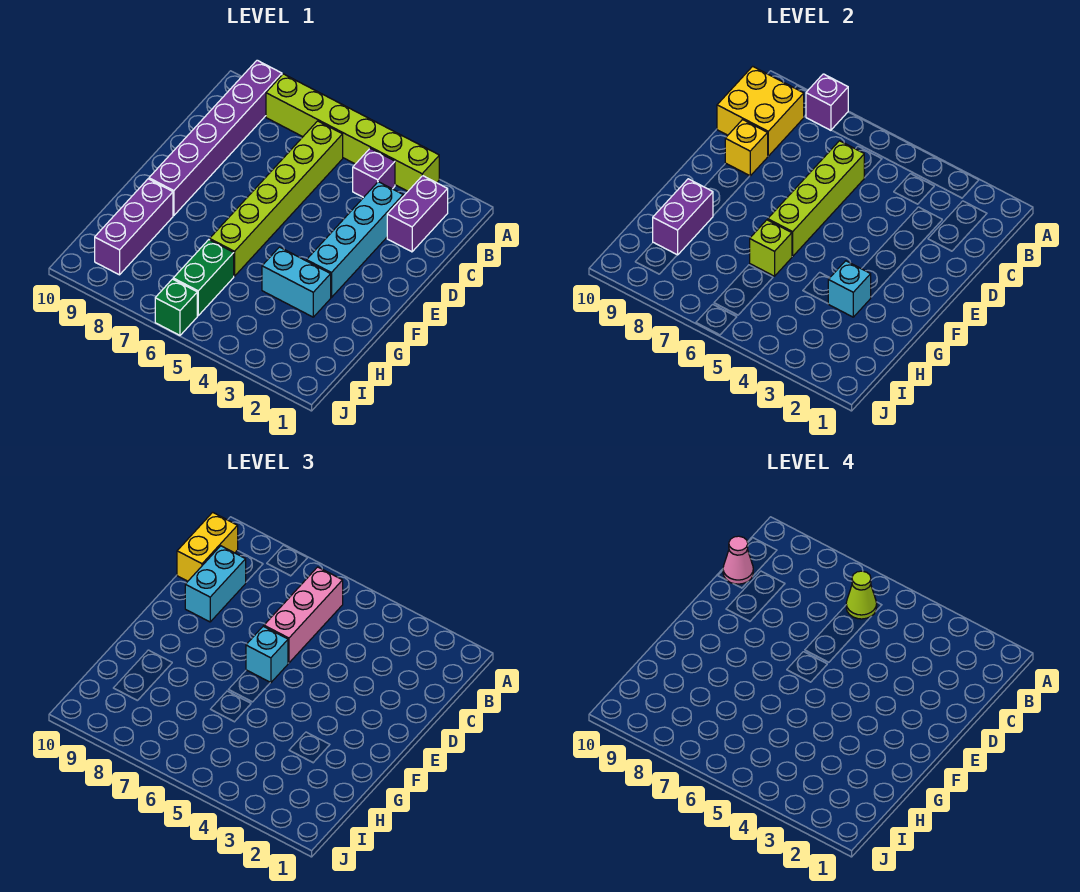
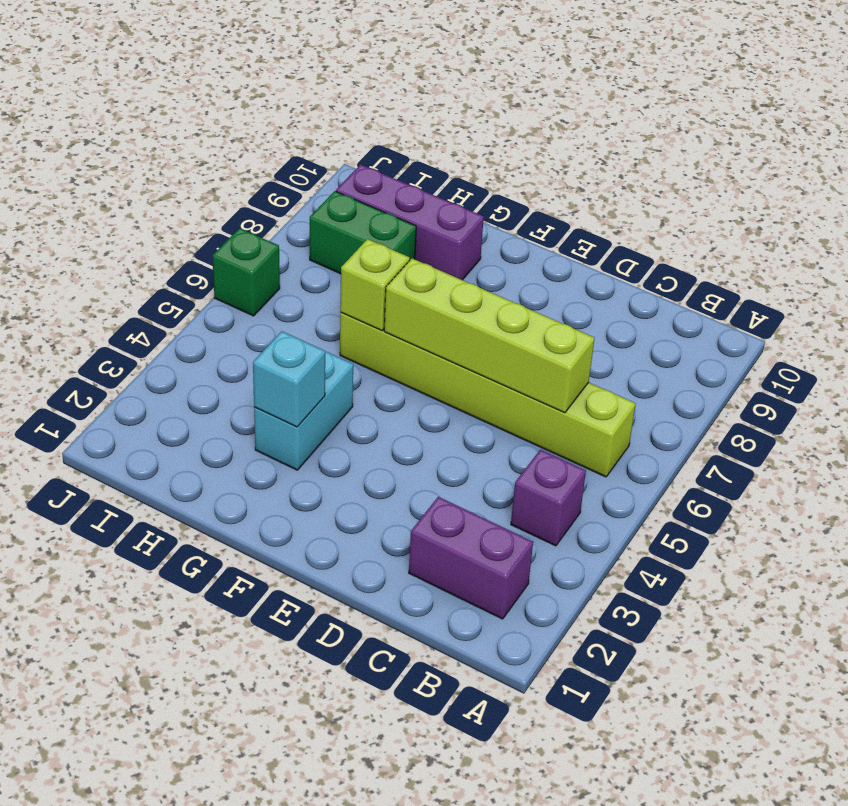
green brick H8:I8 level 1 -> green brick H6:I6 level 1
none -> lime brick A3:A8 level 1
none -> purple brick A9:F9 level 1
none -> cyan brick C3:F3 level 1

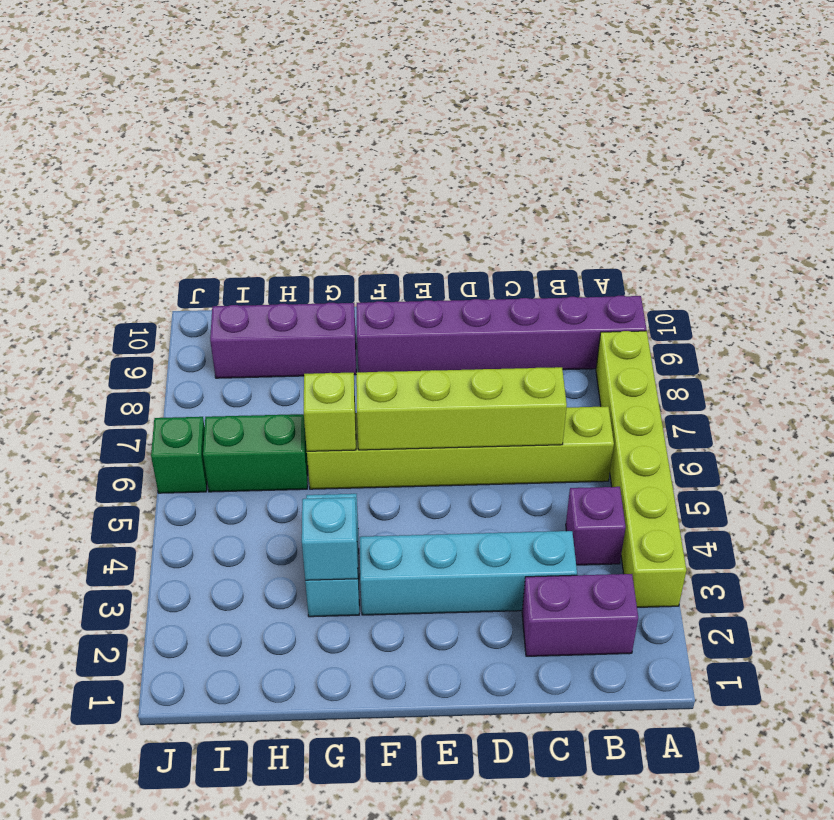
none -> purple brick A8 level 2
none -> yellow brick B9:C10 level 2
none -> yellow brick D9 level 2

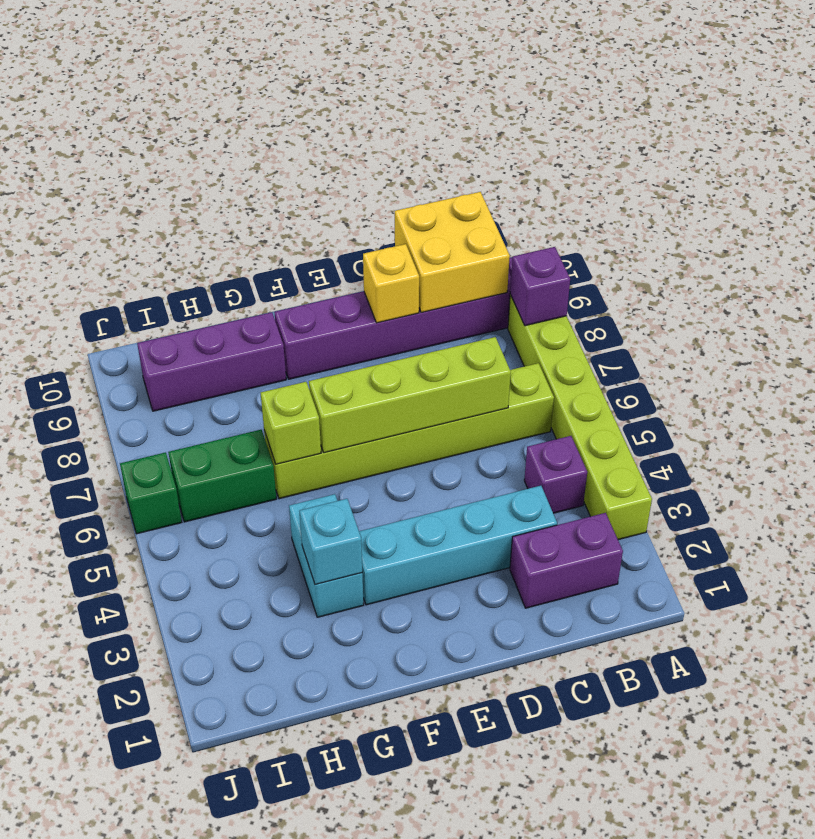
none -> purple brick G9:H9 level 2
none -> pink brick B6:D6 level 3
none -> yellow brick B10:C10 level 3

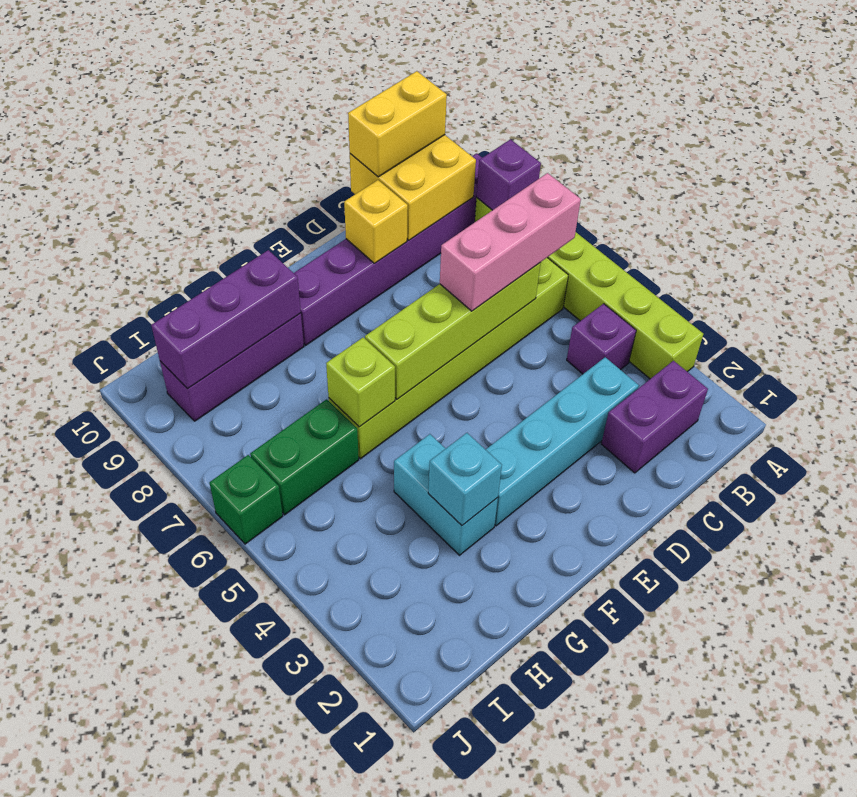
purple brick G9:I9 level 2 -> purple brick G9:H9 level 2
none -> cyan brick C9:D9 level 3
none -> cyan brick E6 level 3
none -> lime cone B6 level 4

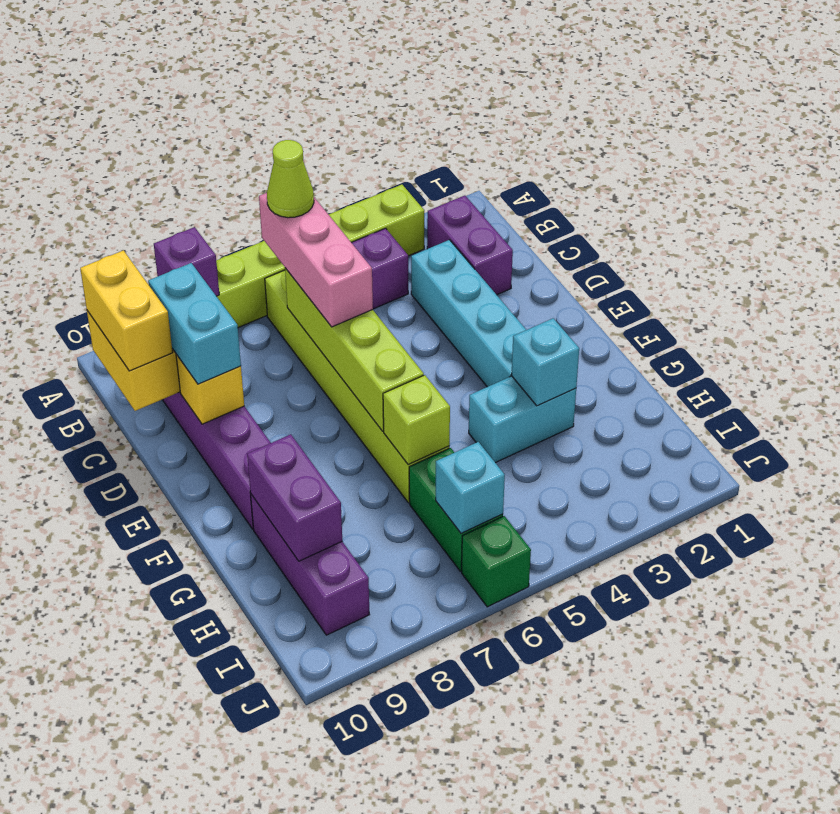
cyan brick I6 level 2 -> cyan brick E6 level 3
none -> pink cone C10 level 4

